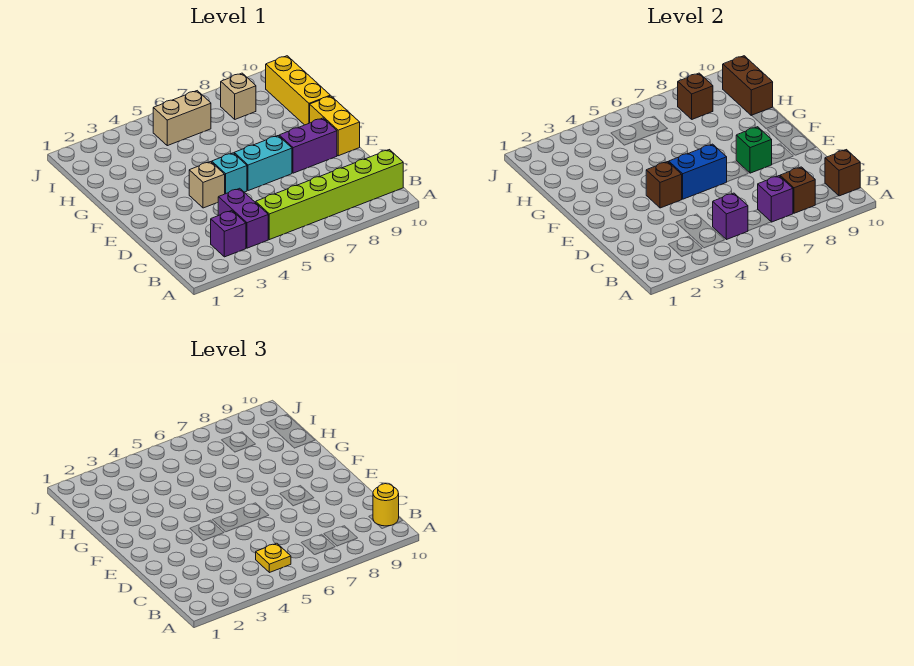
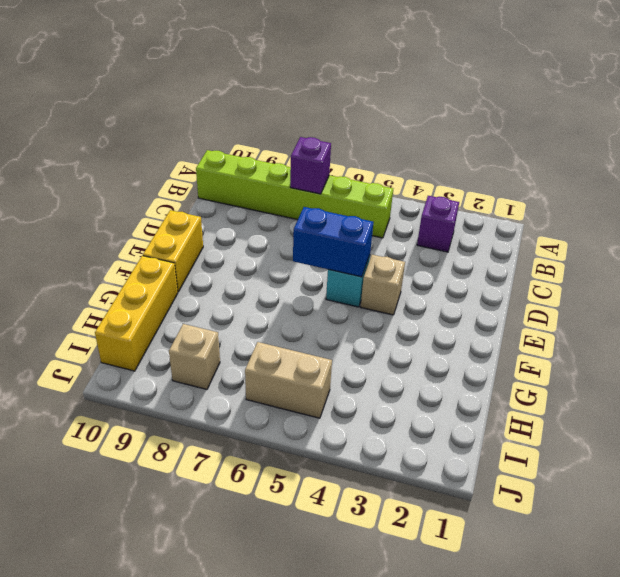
none -> purple brick B4:C4 level 1
none -> cyan brick E6:E7 level 1
none -> purple brick E8:E9 level 1

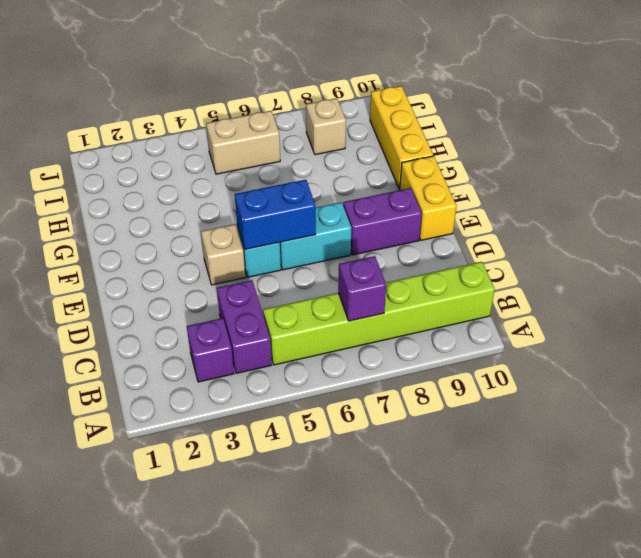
none -> purple brick B5 level 2
none -> brown brick B8 level 2
none -> brown brick B10 level 2

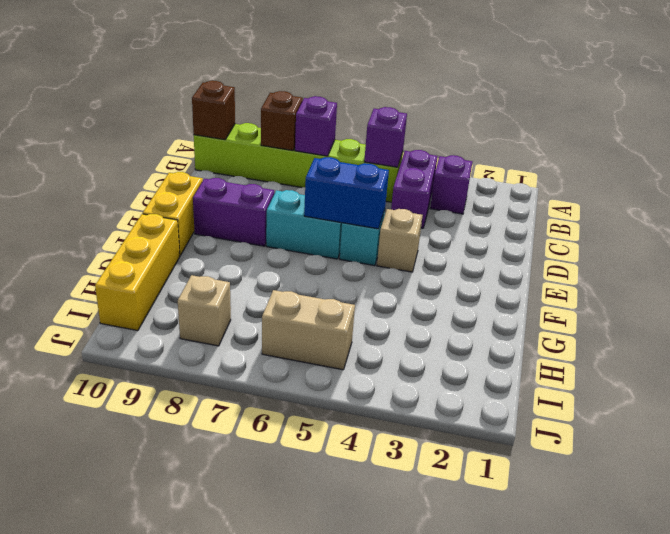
none -> brown brick E4 level 2
none -> green brick E8 level 2
none -> brown brick H10:I10 level 2

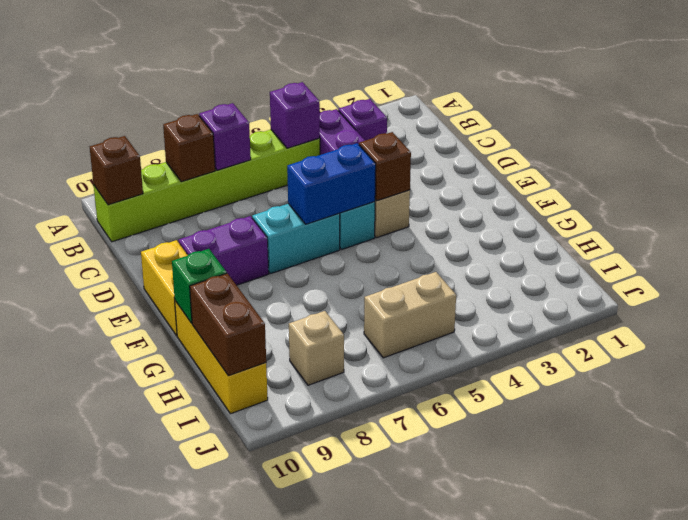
green brick G10 level 2 -> green brick E8 level 2
none -> brown brick I8 level 2
none -> yellow plate B5 level 3
none -> yellow round brick B10 level 3

